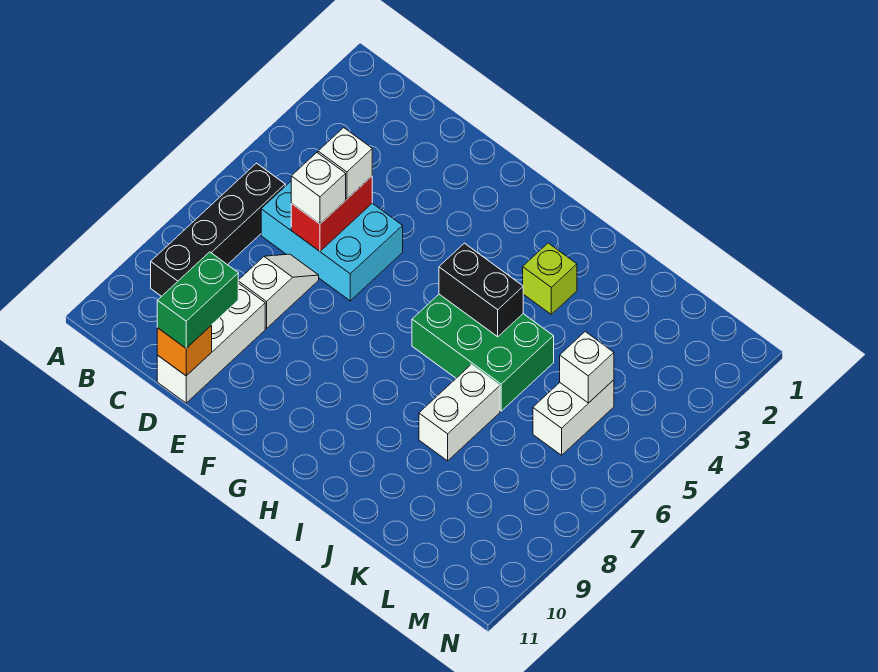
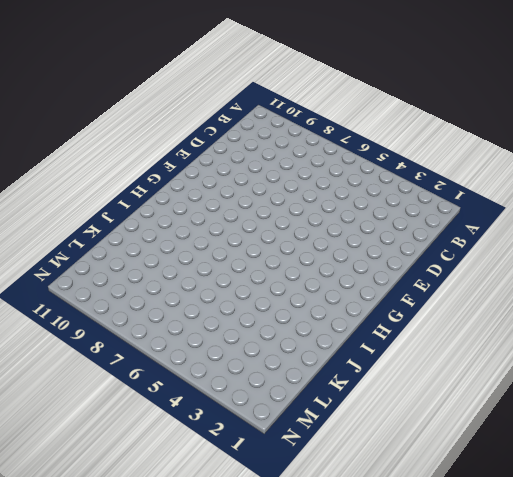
none -> black brick B6:B9 level 1
none -> cyan brick C5:E6 level 1
none -> white slope D7:D8 level 1 top 8

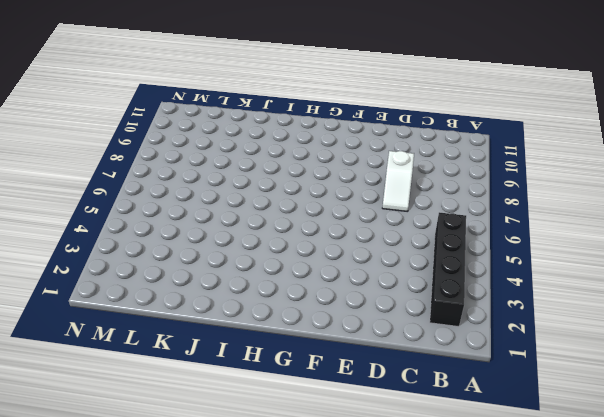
black brick B2:B5 level 1 -> black brick B6:B9 level 1
none -> cyan brick C5:E6 level 1
none -> white brick D9:D11 level 1
none -> green brick H5:J6 level 1

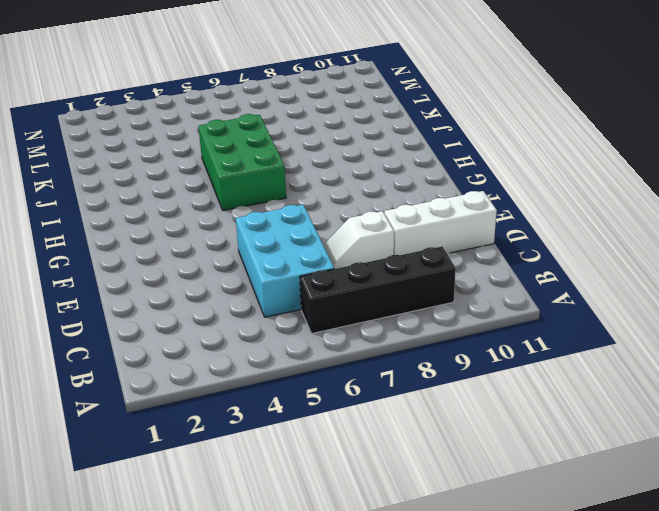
none -> lime brick I3 level 1
none -> white brick J7:J8 level 1
none -> white brick L5:L6 level 1

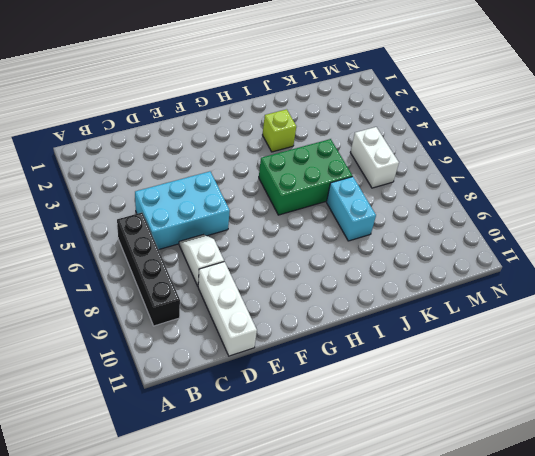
cyan brick J7:J8 level 1 -> white brick J7:J8 level 1
none -> red brick D5:D6 level 2
none -> orange brick D11 level 2
none -> black brick H5:I5 level 2

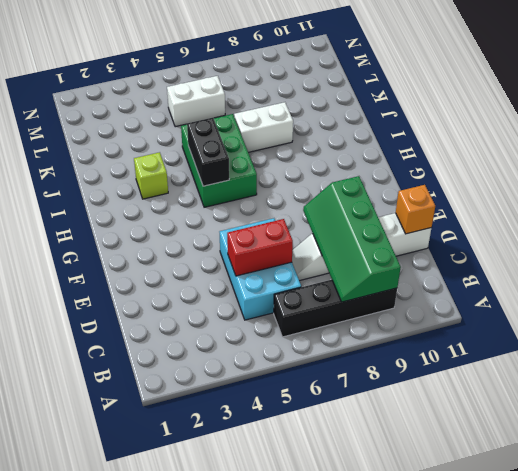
green slope B8:E9 level 2 top 9 -> none
none -> white brick L5 level 2
none -> white brick D5 level 3
none -> white brick D6 level 3

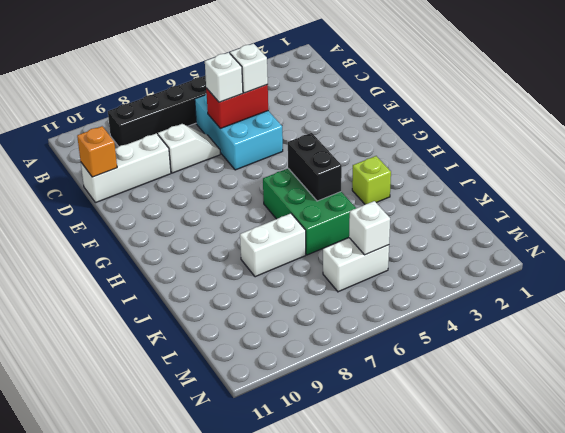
none -> green brick D10:D11 level 3

